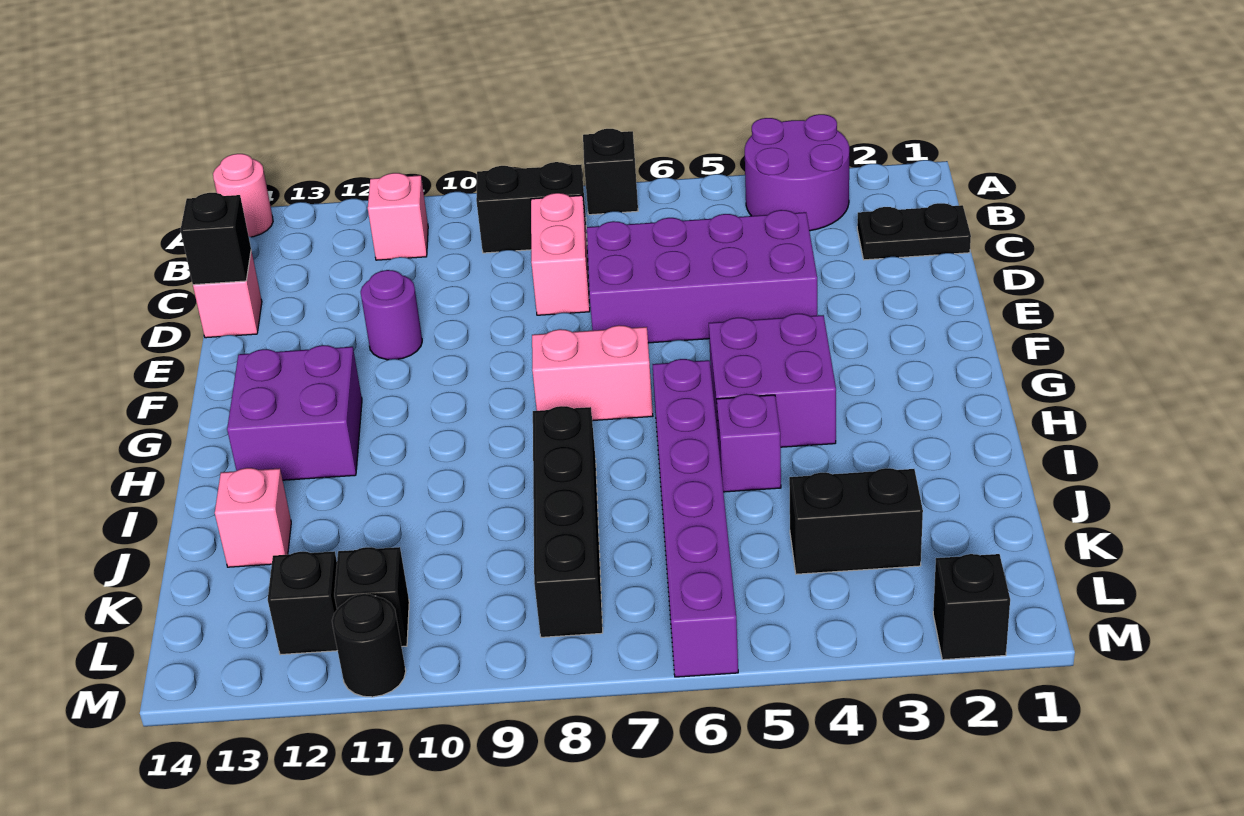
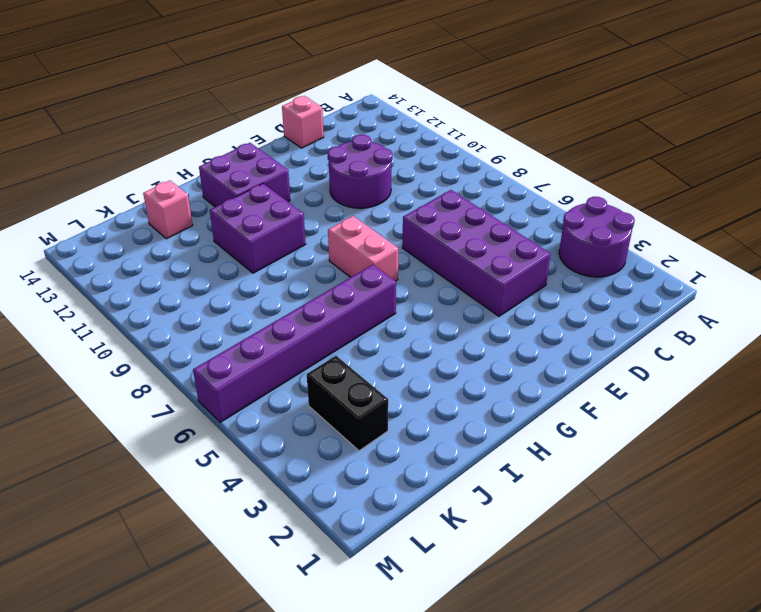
purple round brick D10:E11 level 1 -> purple round brick E11 level 1
purple brick H10:I11 level 1 -> purple brick G4:H5 level 1
none -> black brick A7 level 1
none -> pink round brick A14 level 1
none -> black brick B8:B9 level 1

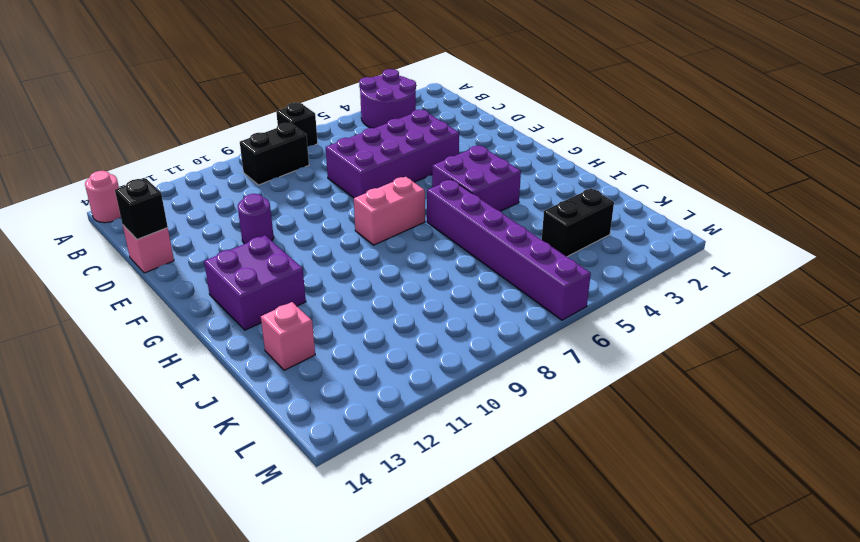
none -> pink brick B11 level 1
none -> black plate C1:C2 level 1
none -> pink brick C8:D8 level 1

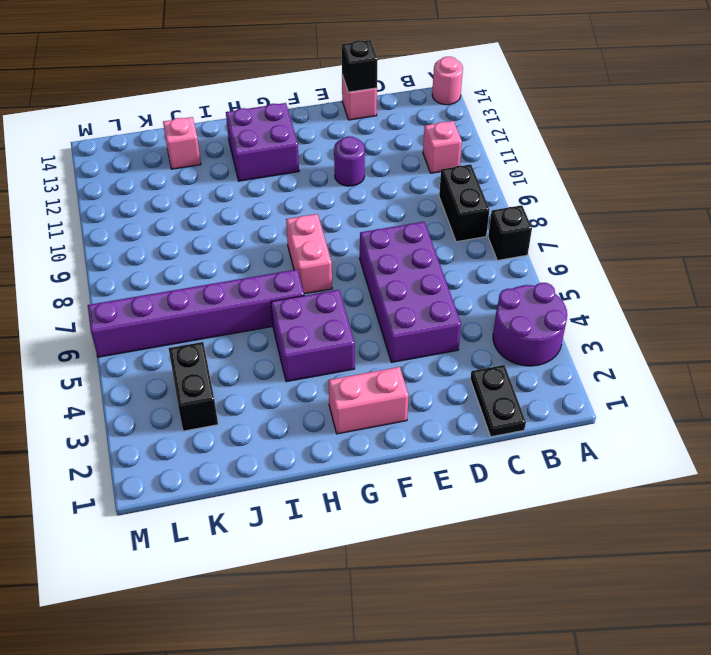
pink brick F2:G2 level 1 -> pink brick C8:D8 level 1
none -> purple brick I5 level 1
none -> black brick I8:L8 level 1
none -> black brick L11 level 1

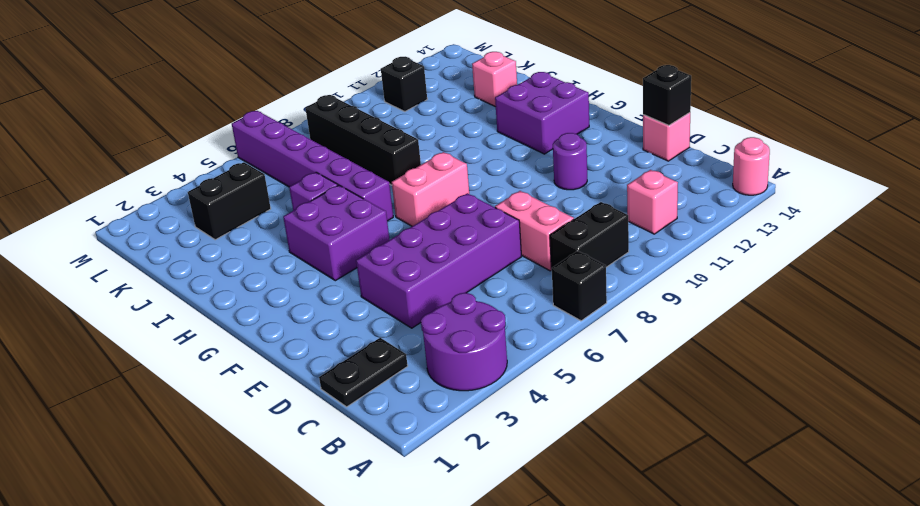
none -> black brick L12 level 1
none -> black brick M2 level 1
none -> black round brick M11 level 1

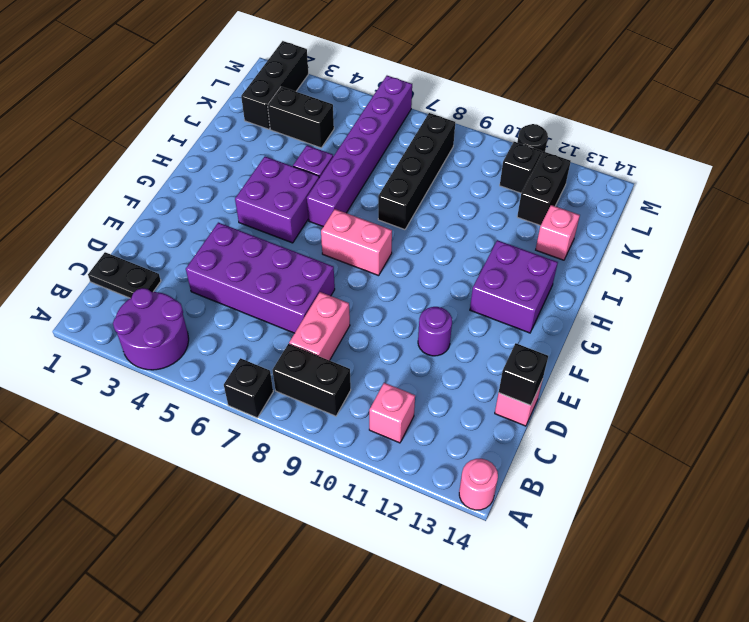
black brick K2:M2 level 1 -> black brick M2 level 1
black brick K12:L12 level 1 -> black brick L12 level 1

